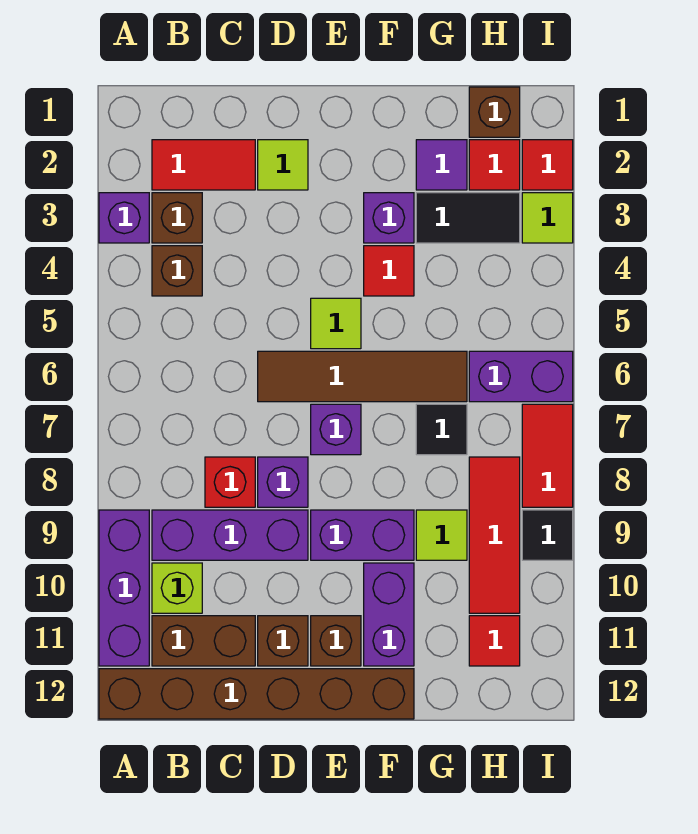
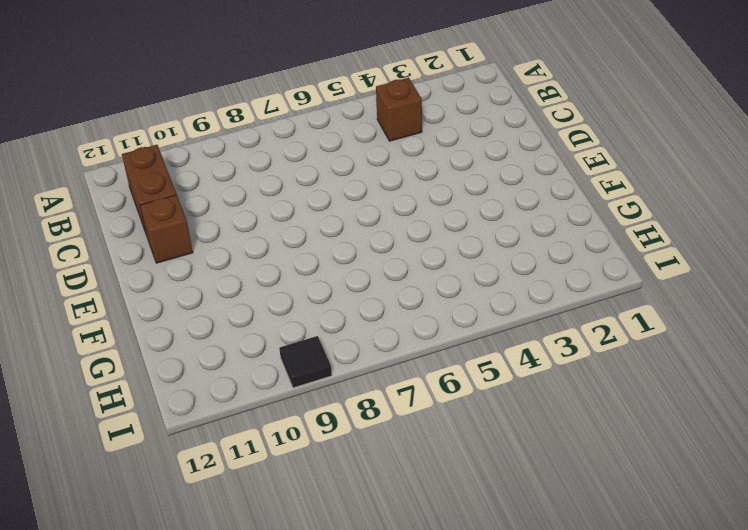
none -> purple brick A3 level 1
none -> purple brick A9:A11 level 1
none -> brown brick A12:F12 level 1
none -> red tile B2:C2 level 1

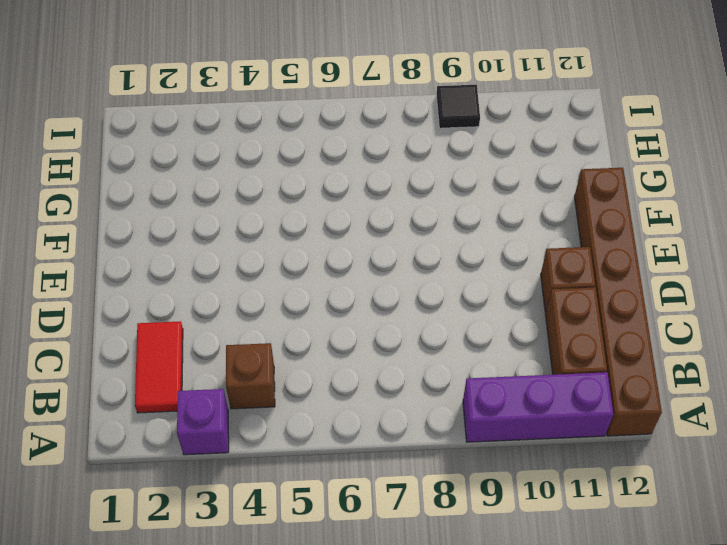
none -> brown brick B3 level 1
none -> purple brick B9:D9 level 1
none -> lime brick B10 level 1
none -> red brick C8 level 1

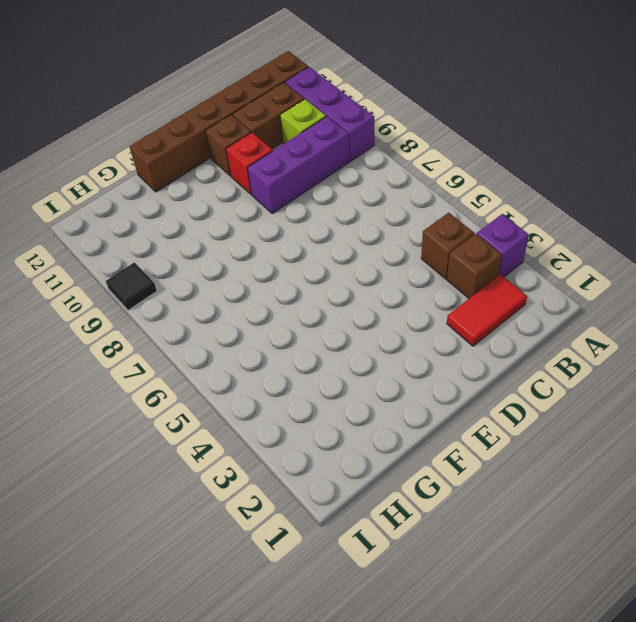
red brick D10 level 1 -> red brick C8 level 1
none -> lime tile D2 level 1
none -> brown tile D6:G6 level 1
none -> purple brick D8 level 1
none -> lime tile E5 level 1

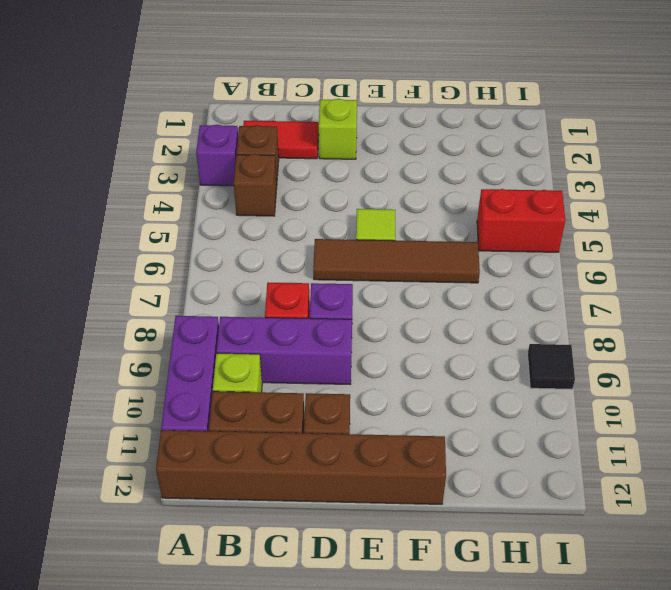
lime brick D2 level 1 -> lime tile D2 level 1
red brick H5:I5 level 1 -> none
none -> purple brick E7 level 1
none -> purple brick E9:F9 level 1
none -> brown brick E11 level 1
none -> purple brick F3 level 1

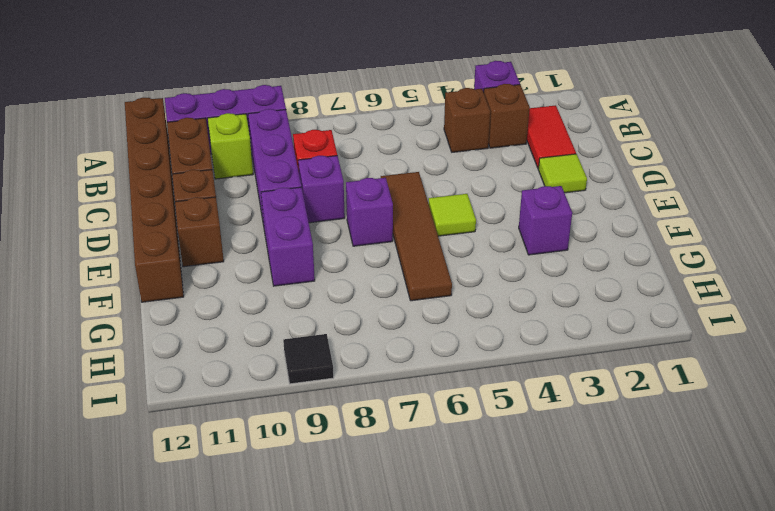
none -> red tile F4 level 1
none -> purple brick F10:F11 level 1
none -> purple tile G2 level 1
none -> black tile G3:H3 level 1

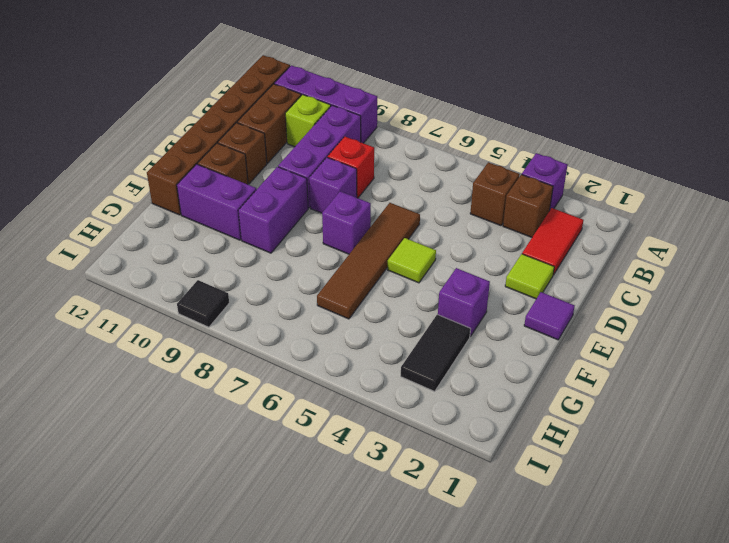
purple tile E1 level 1 -> purple tile G2 level 1
none -> red tile F4 level 1
none -> black tile G7 level 1
none -> lime tile G9 level 1
none -> brown brick H1 level 1

